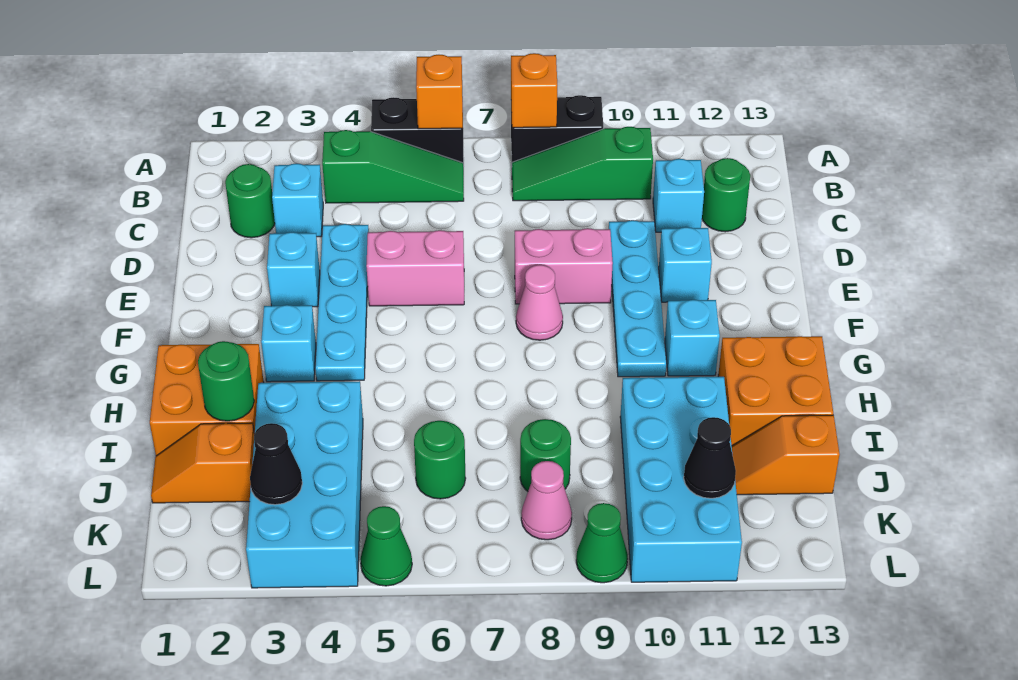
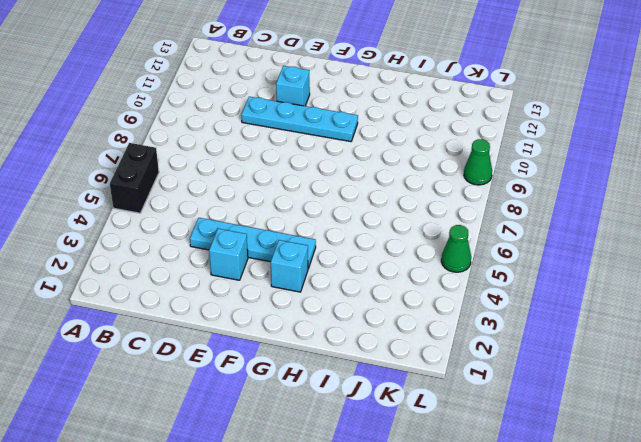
none -> black brick A8:A9 level 1
none -> green slope B4:B6 level 1 top 4
none -> green slope B8:B10 level 1 top 10
none -> green round brick C2 level 1

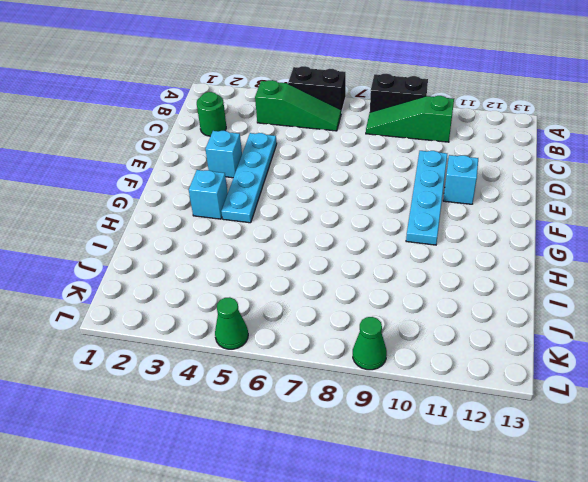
none -> cyan brick C3 level 1
none -> cyan brick C11 level 1
none -> green round brick C12 level 1
none -> pink brick E5:E6 level 1

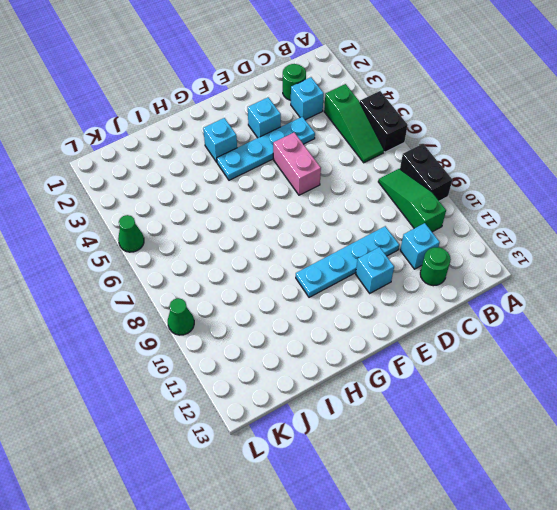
none -> pink brick E8:E9 level 1
none -> pink cone F8 level 1
none -> cyan brick G11 level 1
none -> orange brick H1:I2 level 1

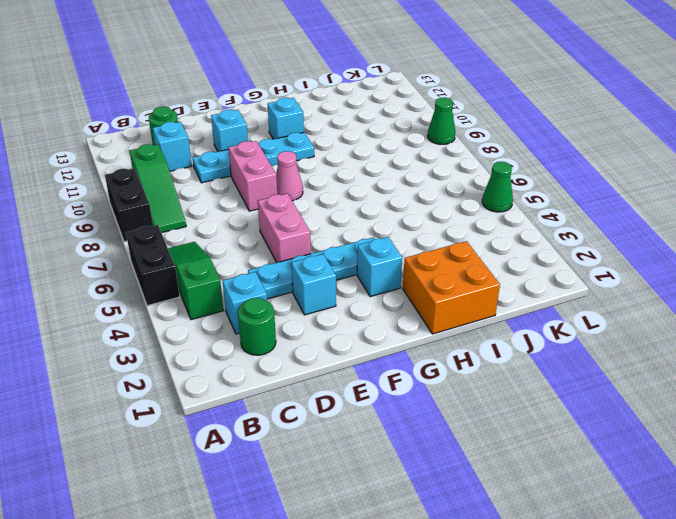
none -> orange brick H12:I13 level 1
none -> cyan brick I3:L4 level 1
none -> cyan brick I10:L11 level 1
none -> orange slope J1:J2 level 1 top 2

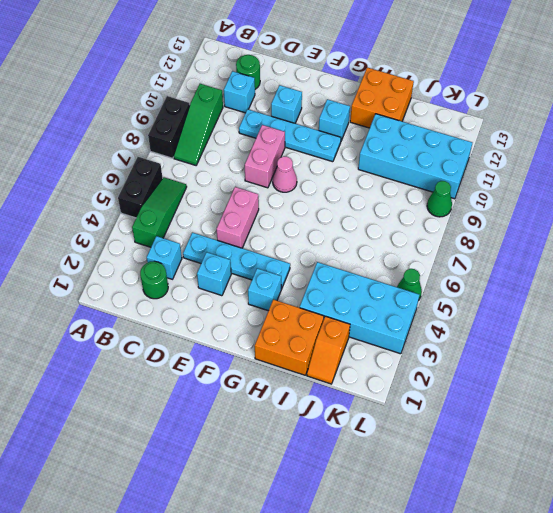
none -> green round brick J6 level 1
none -> green round brick J8 level 1
none -> orange slope J12:J13 level 1 top 13
none -> pink cone K8 level 1

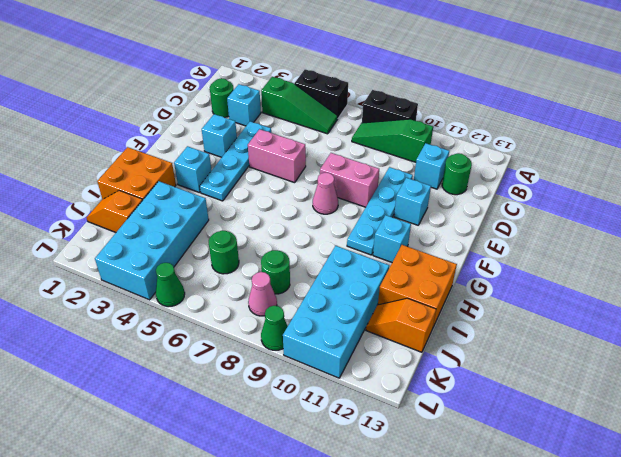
none -> orange brick A6 level 2
none -> orange brick A8 level 2
none -> green round brick I2 level 2
none -> black cone K3 level 2

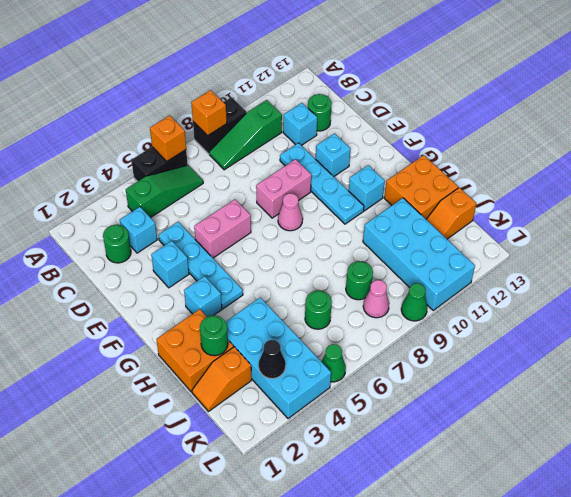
none -> black cone K11 level 2

